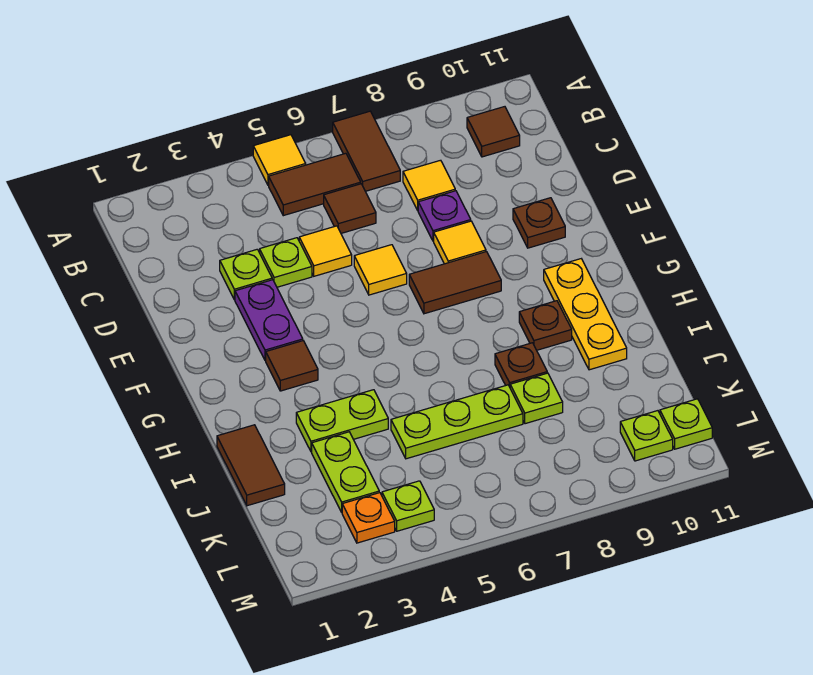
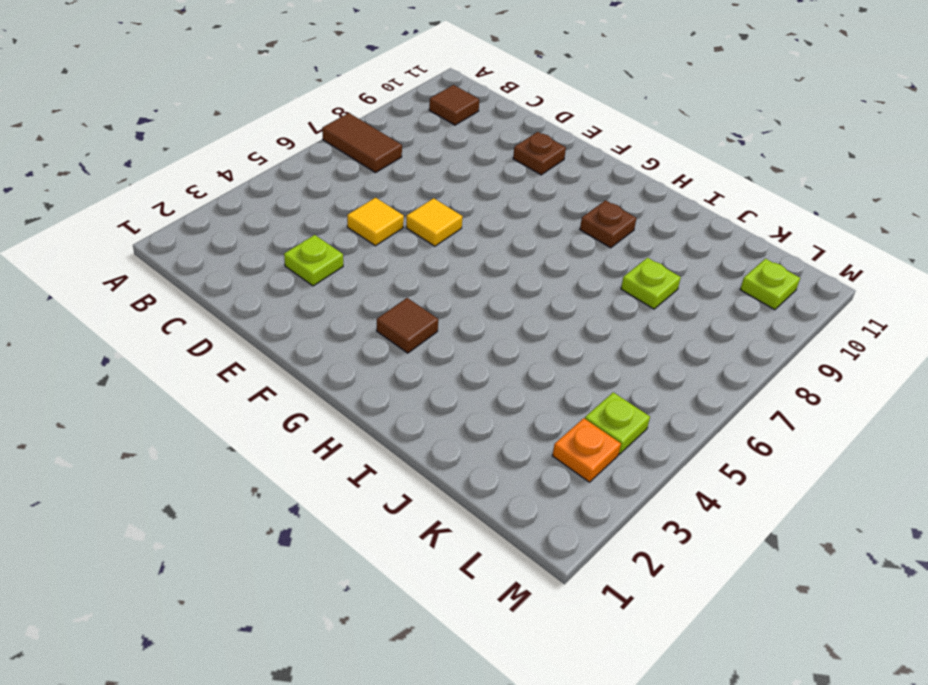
none -> yellow tile A5 level 1
none -> brown tile B5:B6 level 1
none -> brown tile C6 level 1

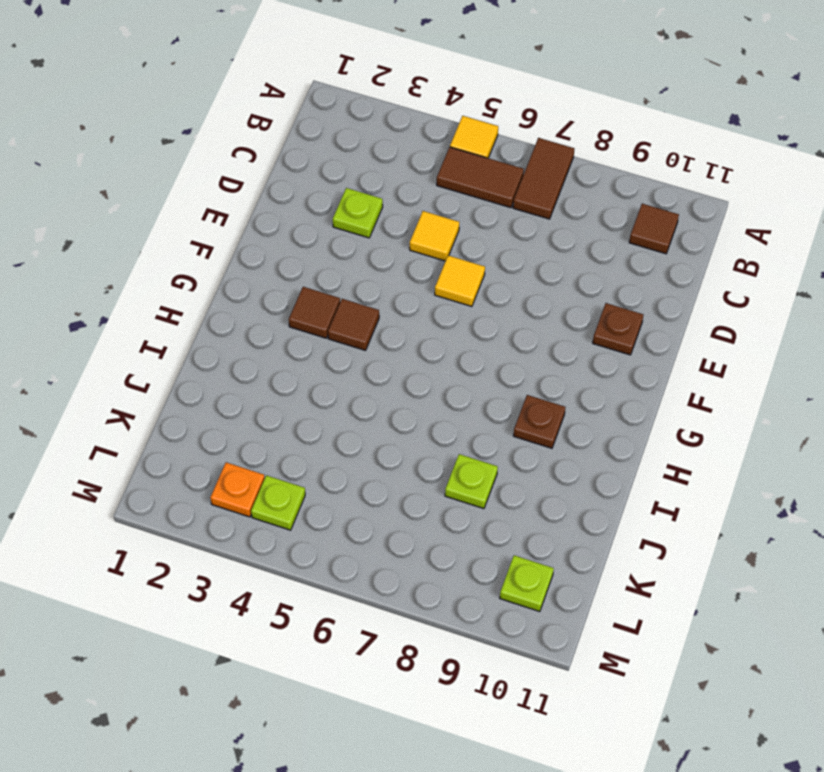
brown tile G4 level 1 -> brown tile C6 level 1
none -> yellow tile C8 level 1
none -> lime plate D4 level 1
none -> purple plate D8 level 1

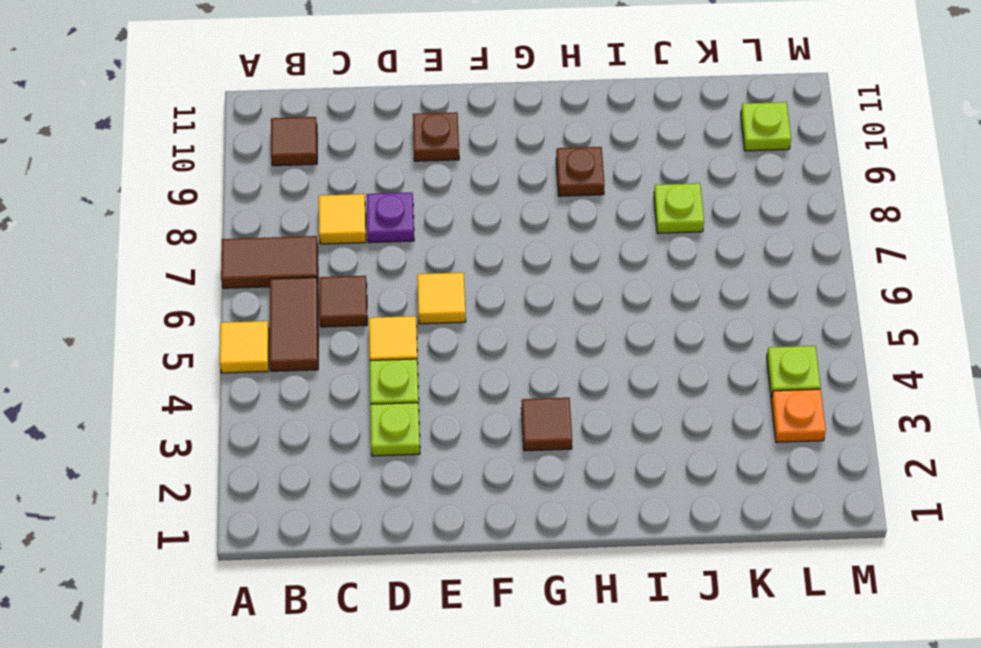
none -> purple plate E3:F3 level 1
none -> yellow tile E8 level 1
none -> brown tile F7:F8 level 1

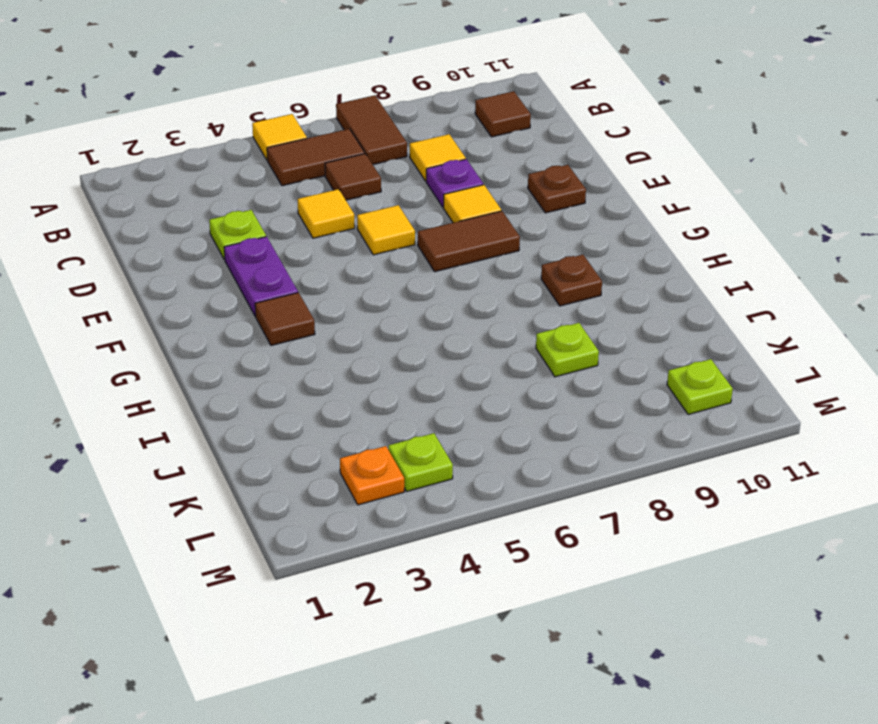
none -> lime plate D4 level 1
none -> yellow plate G10:I10 level 1
none -> brown tile I1:J1 level 1

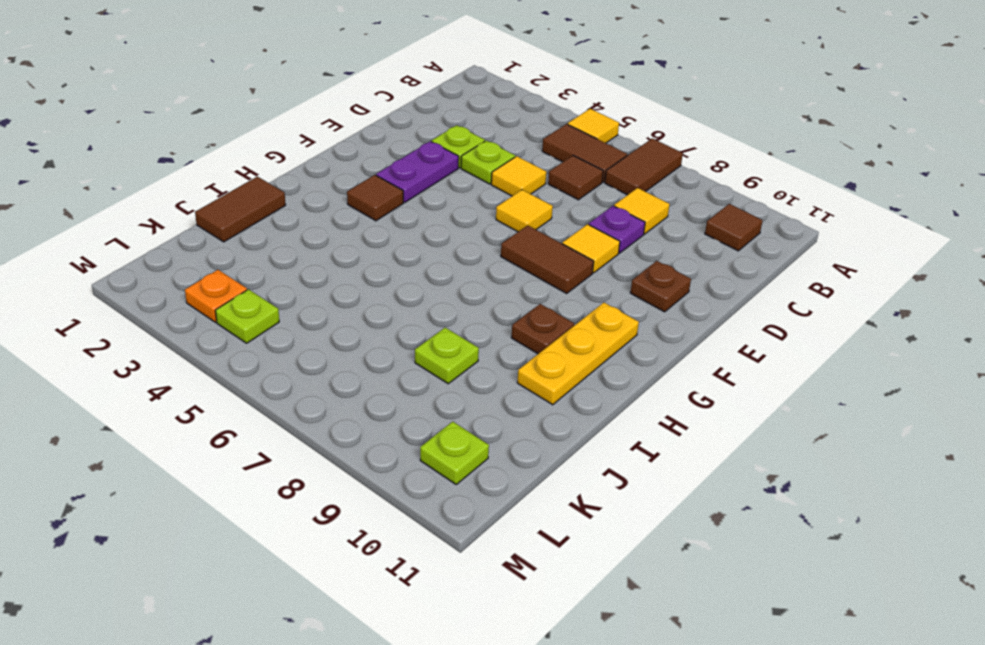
none -> lime plate I3:I4 level 1
none -> brown plate I8 level 1
none -> lime plate J3:K3 level 1

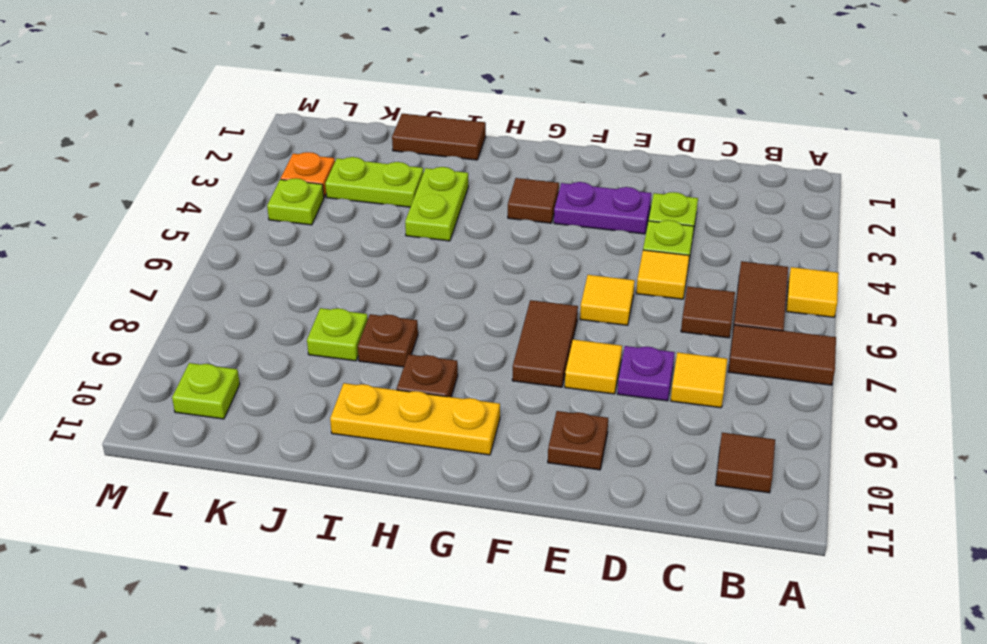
none -> lime plate J5:J7 level 1
none -> lime plate L11 level 1

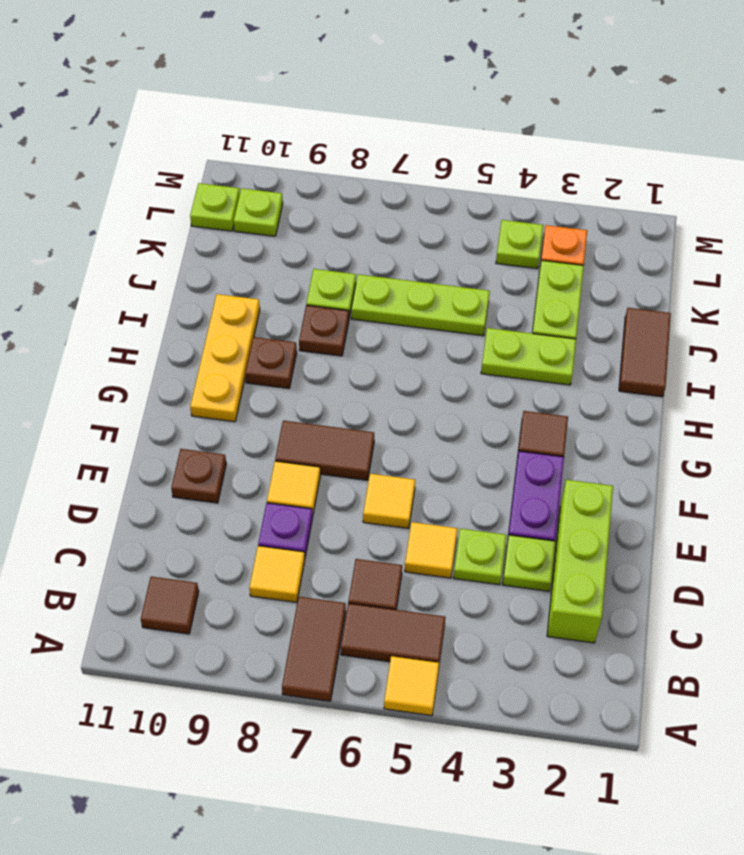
lime brick C2:E2 level 1 -> none

